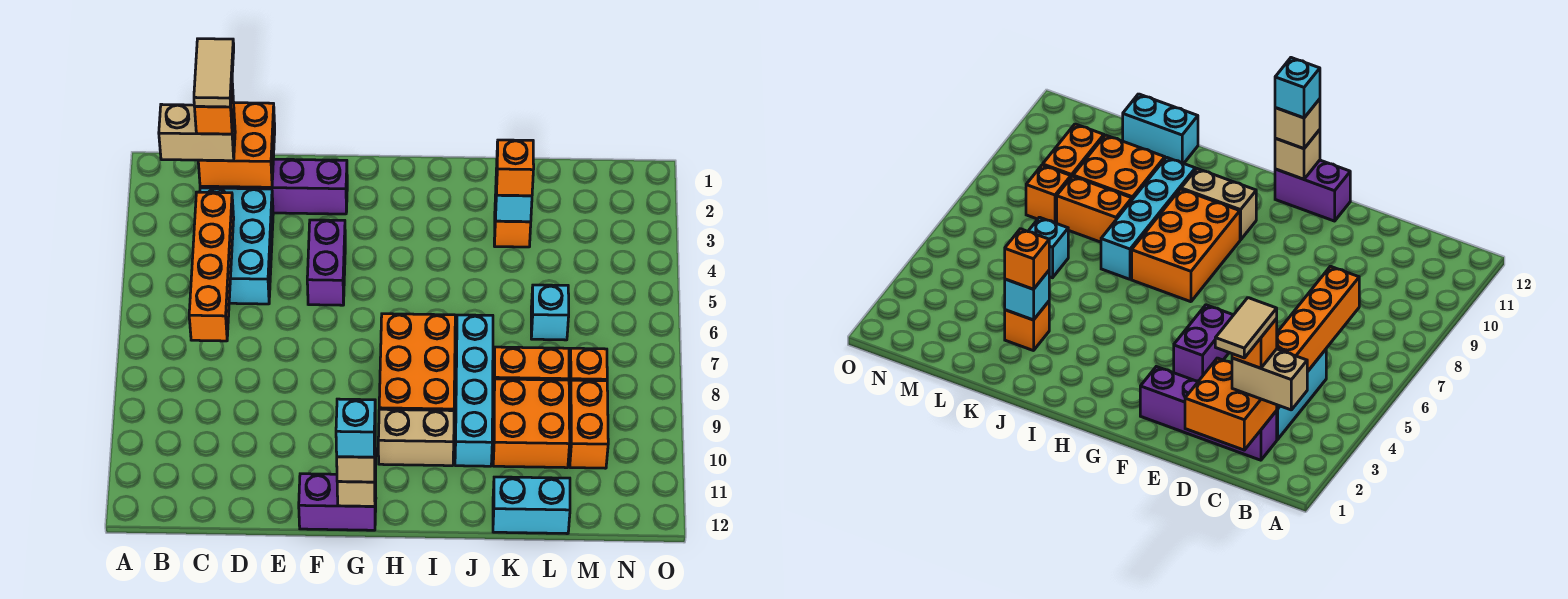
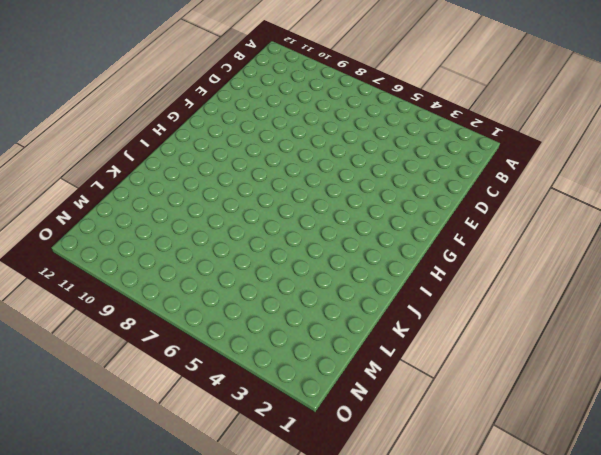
none -> purple brick C2:F2 level 1
none -> cyan brick C3:D5 level 1
none -> purple brick F4:F5 level 1

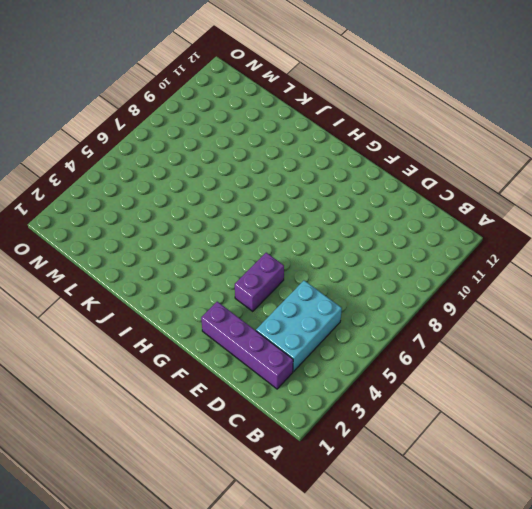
none -> purple brick F12:G12 level 1
none -> orange brick H7:I9 level 1
none -> tan brick H10:I10 level 1

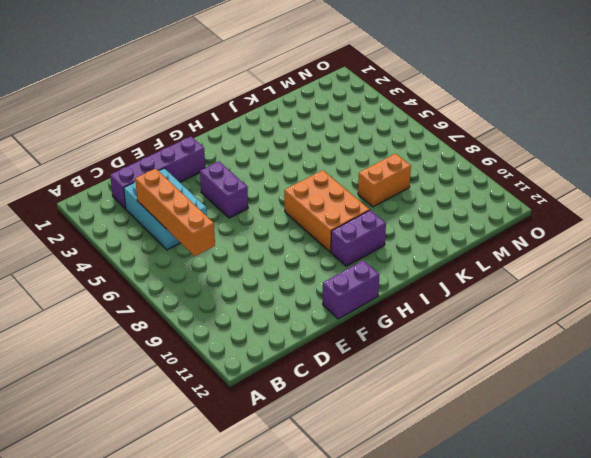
purple brick H10:I10 level 1 -> tan brick H10:I10 level 1
none -> cyan brick J7:J10 level 1
none -> orange brick K3 level 1
none -> orange brick K9:L10 level 1

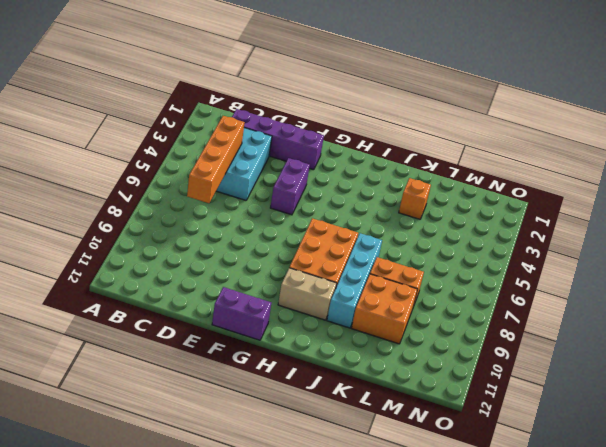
none -> cyan brick K12:L12 level 1
none -> cyan brick L6 level 1
none -> orange brick M8 level 1

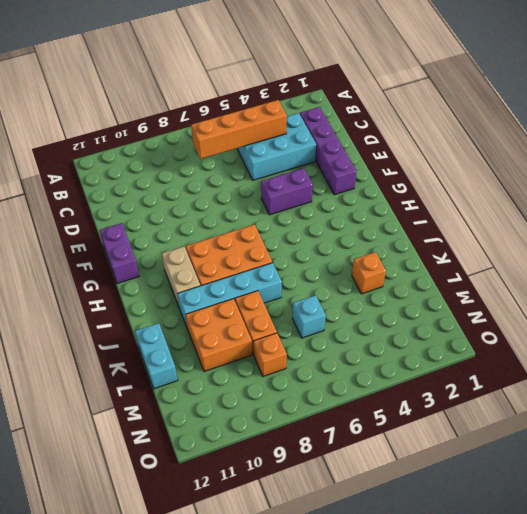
none -> orange brick M9:M10 level 1
none -> orange brick C1:D2 level 2
none -> tan brick G12 level 2

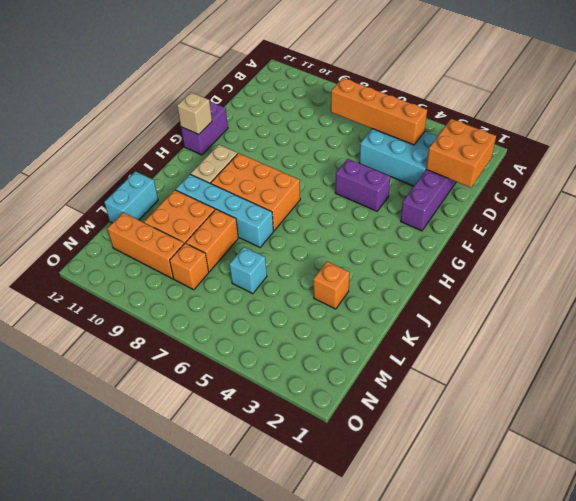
orange brick M9:M11 level 1 -> orange brick M9:M10 level 1
none -> cyan brick K3 level 2
none -> tan brick B2:C2 level 3
none -> tan brick G12 level 3

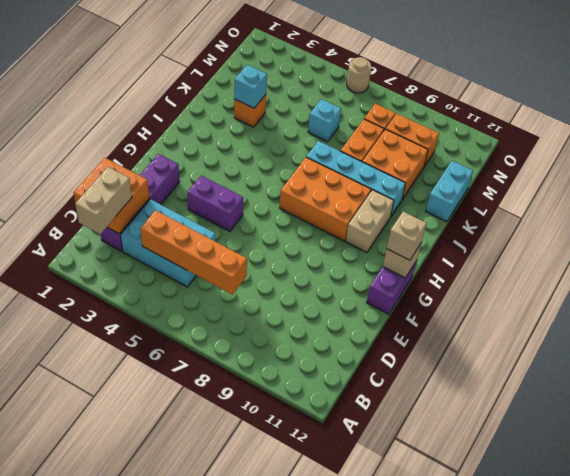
tan round brick O6 level 1 -> none
none -> orange brick K3 level 3
none -> orange brick C2 level 4
none -> cyan brick G12 level 4

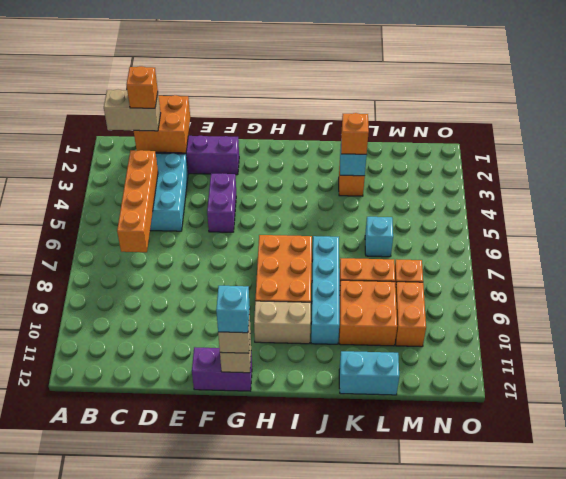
none -> tan tile C1:C2 level 5

